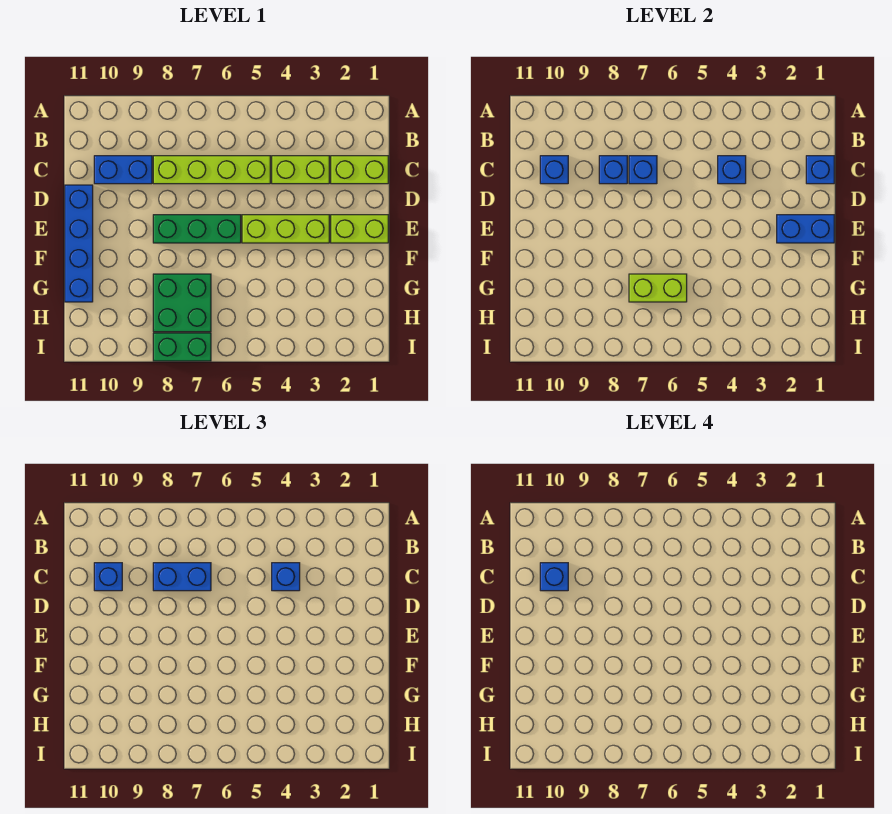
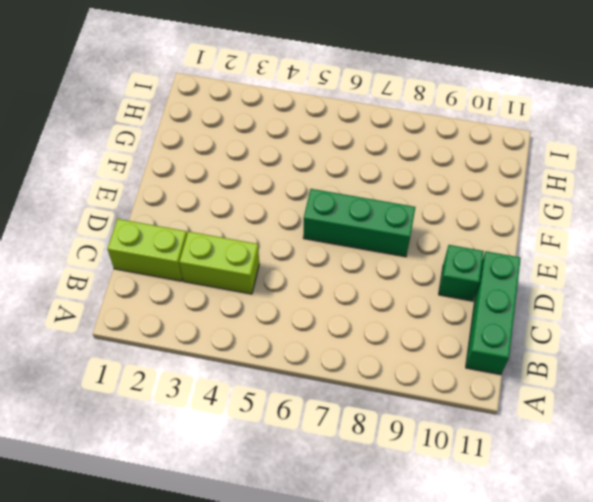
green brick B11:D11 level 1 -> blue brick D11:G11 level 1
green brick D10 level 1 -> none
none -> lime brick C5:C8 level 1
none -> blue brick C9:C10 level 1
none -> lime brick E1:E2 level 1

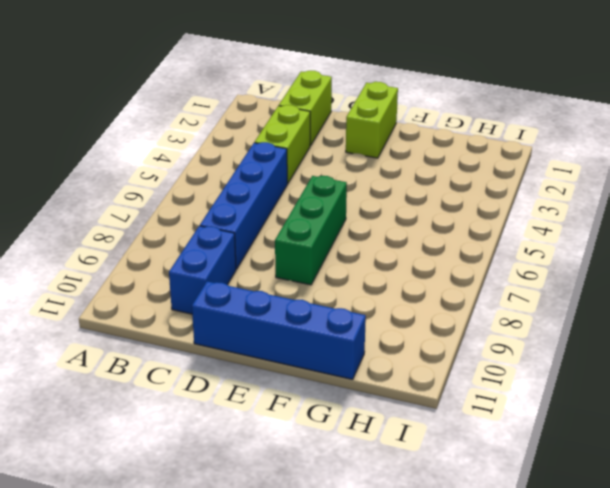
blue brick C5:C8 level 1 -> lime brick C5:C8 level 1
none -> lime brick E3:E5 level 1
none -> green brick G7:H8 level 1
none -> green brick I7:I8 level 1

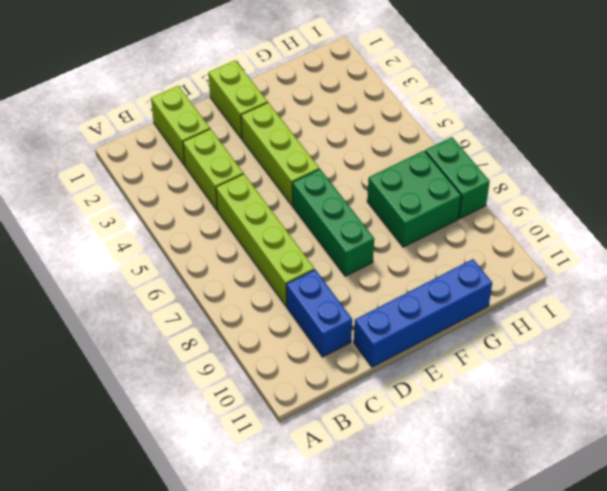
none -> blue brick C1 level 2
none -> blue brick C4 level 2
none -> blue brick C7 level 2

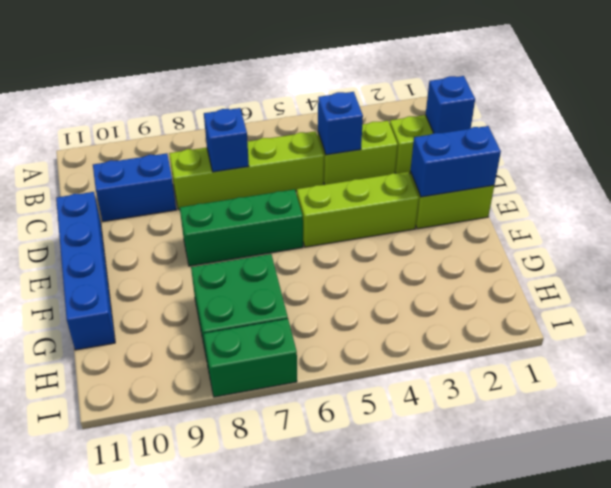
none -> blue brick C8 level 2
none -> blue brick C10 level 2
none -> lime brick G6:G7 level 2

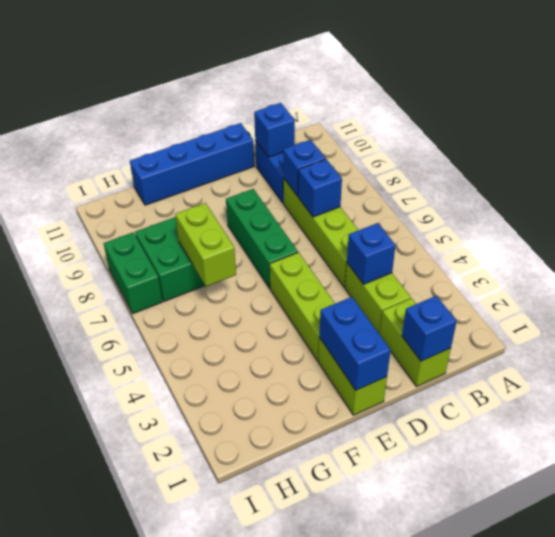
none -> blue brick C4 level 3
none -> blue brick C7:C8 level 3
none -> blue brick C10 level 3

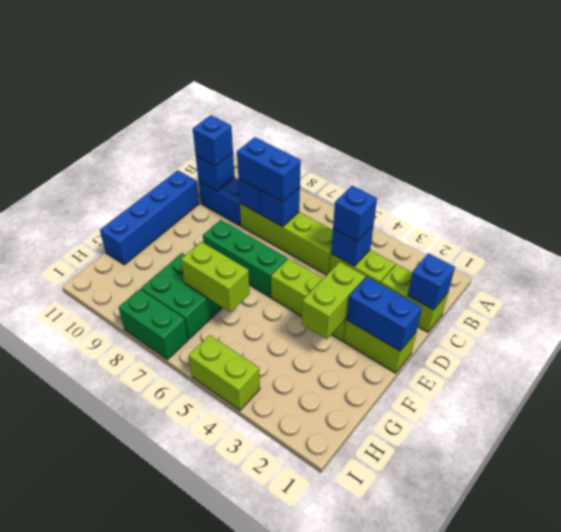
lime brick E3:F3 level 2 -> none
lime brick I4:I5 level 1 -> none
none -> blue brick C10 level 4

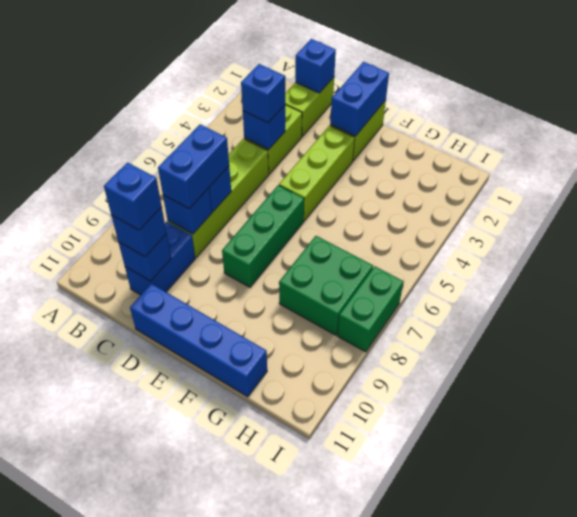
none -> lime brick G6:G7 level 2

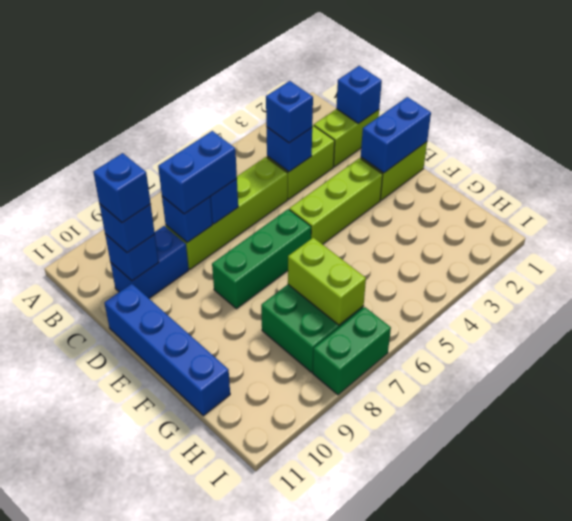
lime brick G7:H7 level 2 -> lime brick G6:G7 level 2

